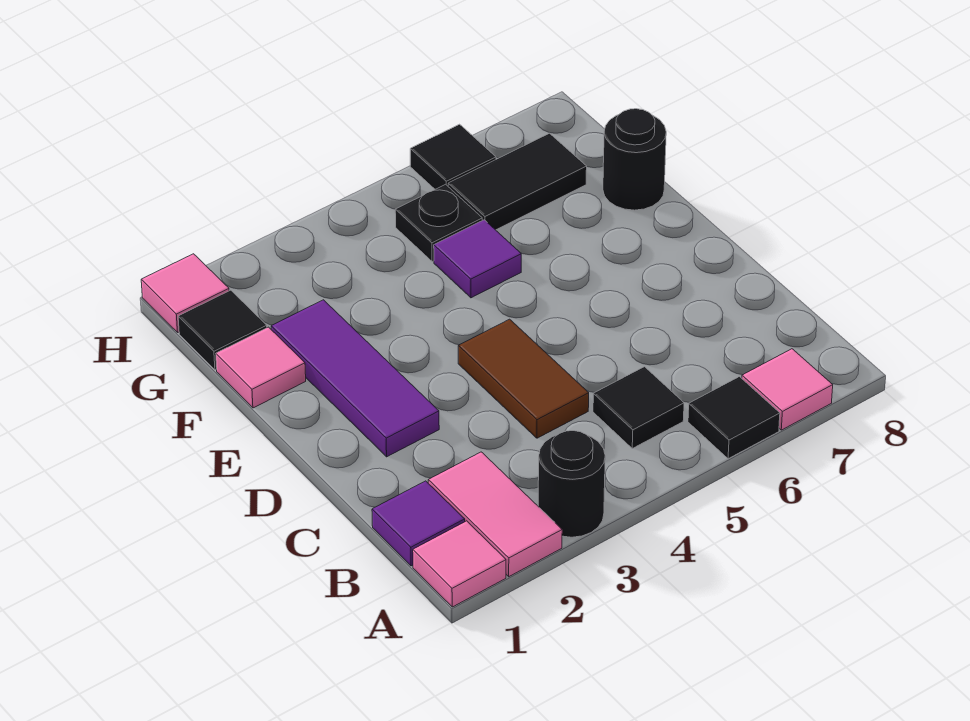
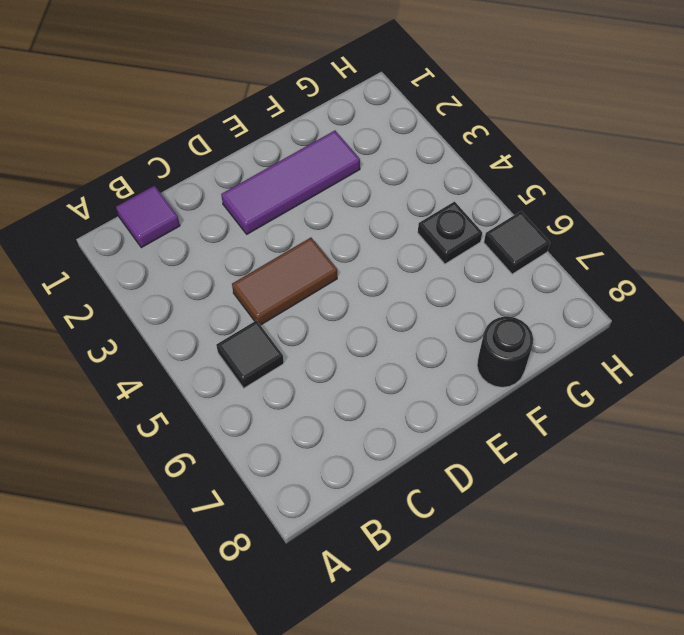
none -> pink tile A1 level 1
none -> pink tile A2:B2 level 1
none -> black round brick A3 level 1

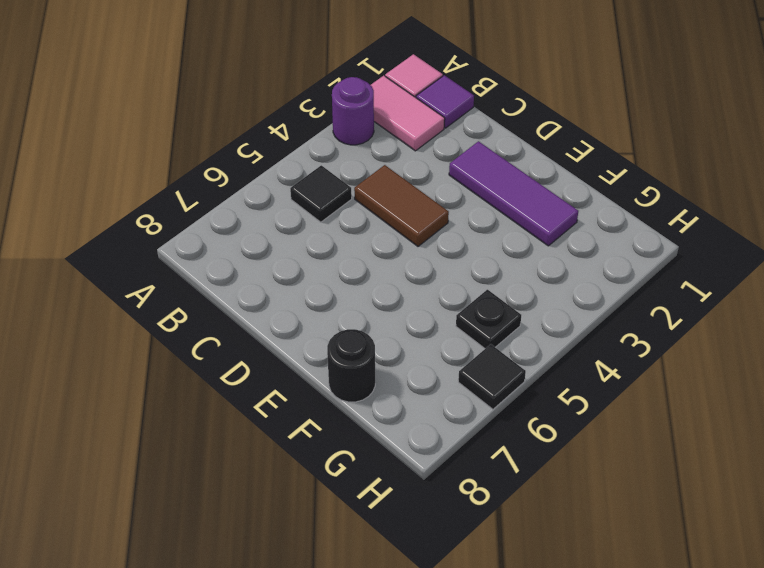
purple round brick A3 level 1 -> black round brick A3 level 1
none -> black tile A6 level 1
none -> pink tile A7 level 1
none -> pink tile F1 level 1

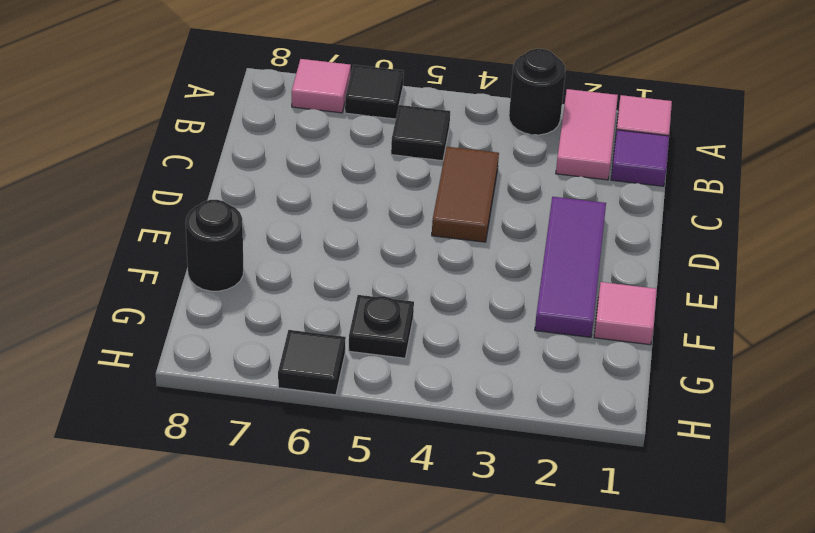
none -> purple tile F5 level 1
none -> black tile G1 level 1
none -> black tile G6:G7 level 1

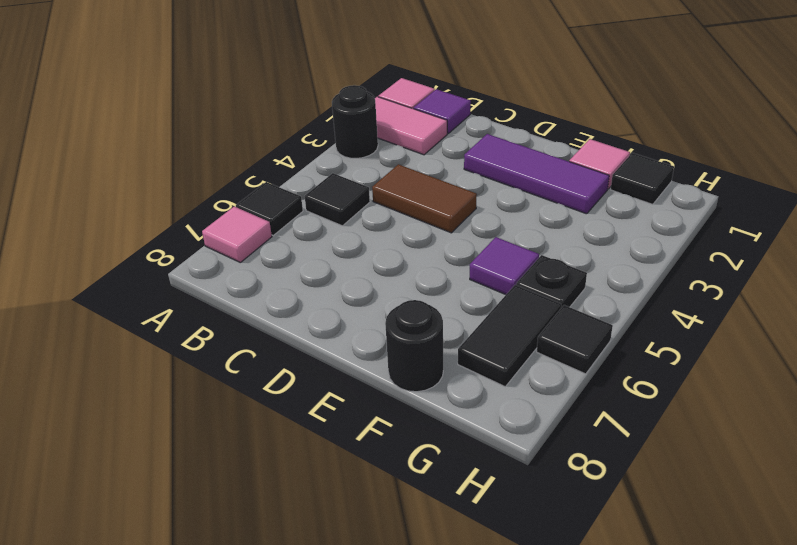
none -> pink tile H1 level 1

